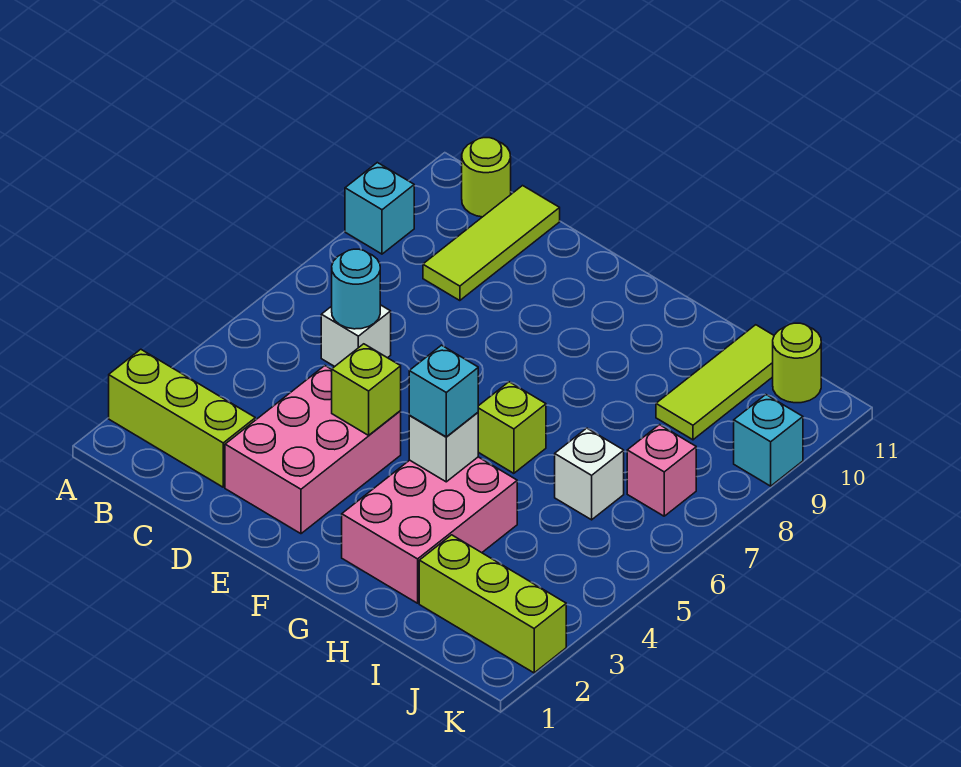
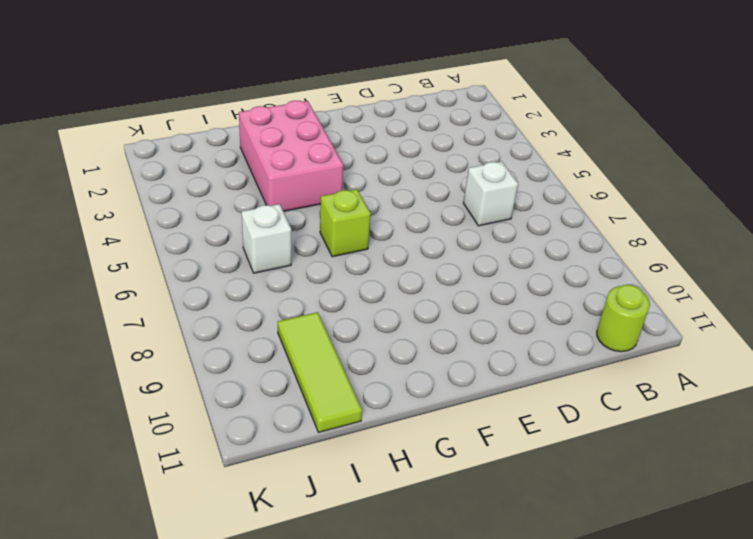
none -> lime brick A2:C2 level 1
none -> cyan brick A9 level 1
none -> lime tile C9:C11 level 1

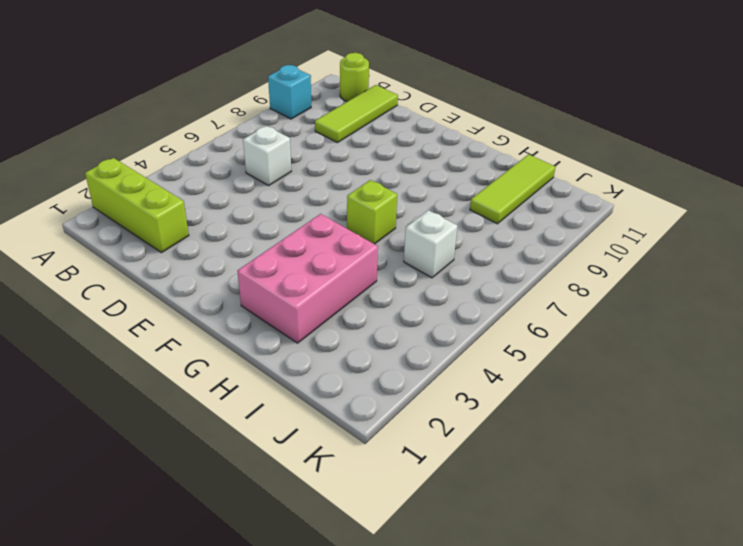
none -> pink brick D2:E4 level 1
none -> lime brick I2:K2 level 1
none -> pink brick J7 level 1

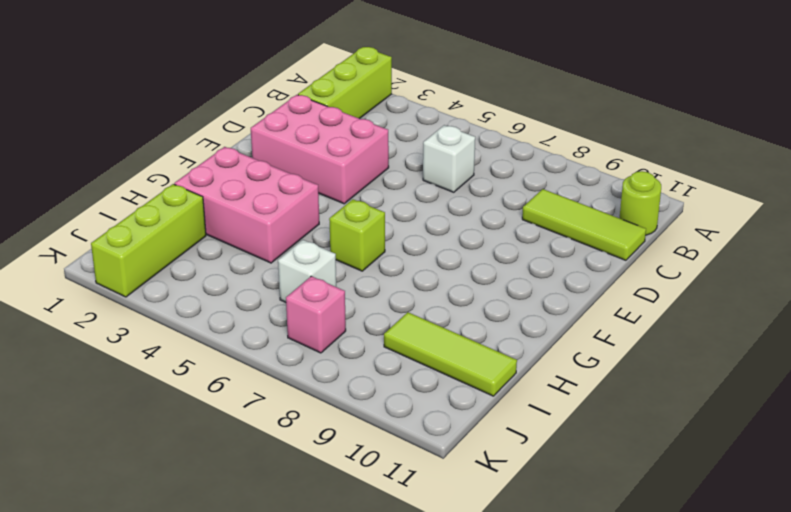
none -> cyan brick A9 level 1
none -> lime round brick J11 level 1
none -> cyan brick K9 level 1

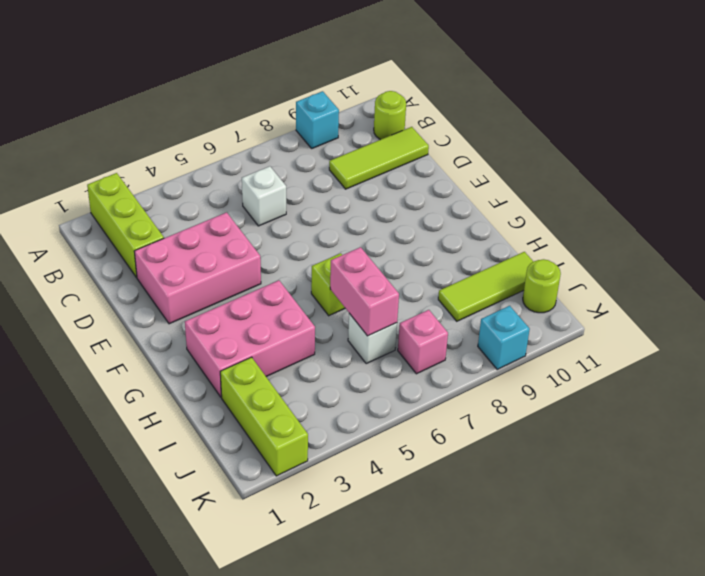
pink brick H6:I6 level 2 -> none
none -> cyan round brick C6 level 2
none -> lime brick E4 level 2
none -> white brick G4 level 2

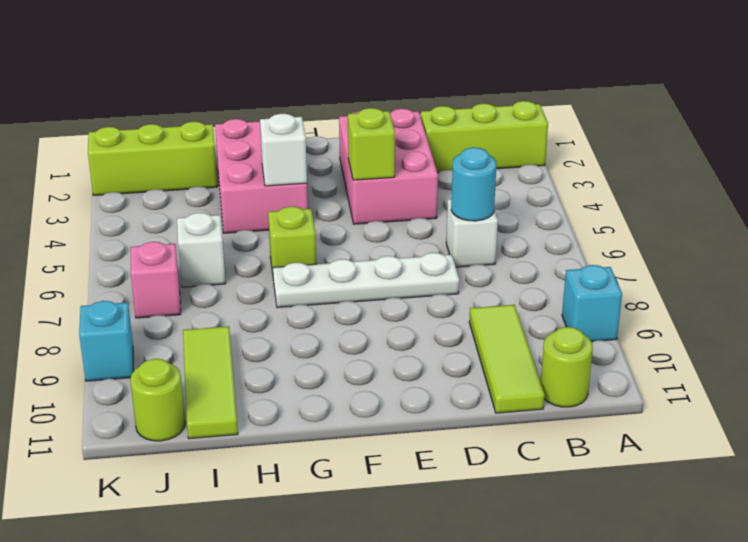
white plate D7:G7 level 1 -> none
none -> cyan brick G4 level 3

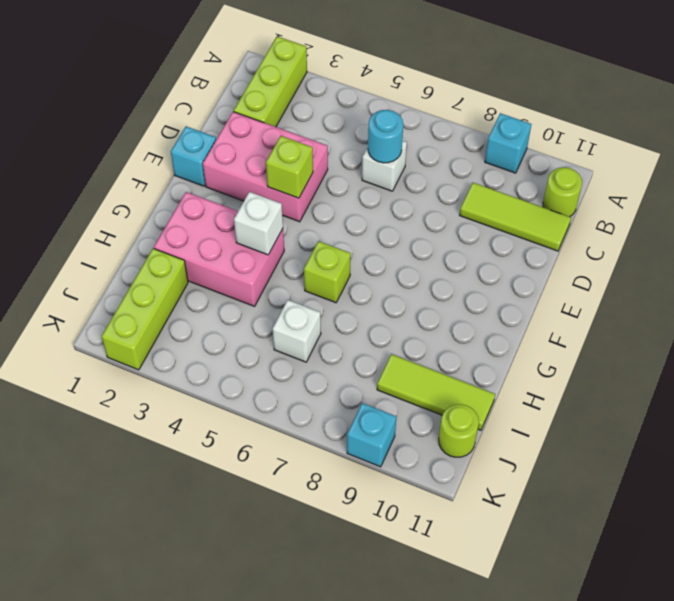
cyan brick E1 level 1 -> cyan brick G4 level 3
none -> pink brick J7 level 1

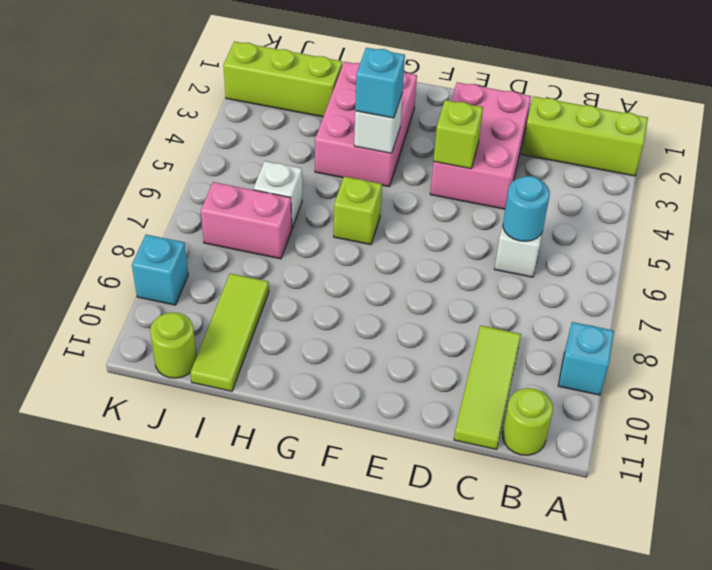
pink brick I7:J7 level 1 -> pink brick J7 level 1

